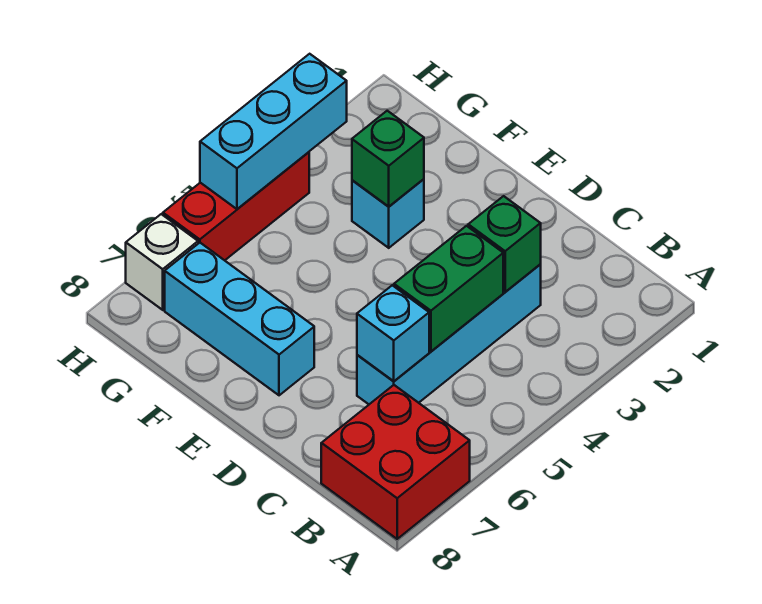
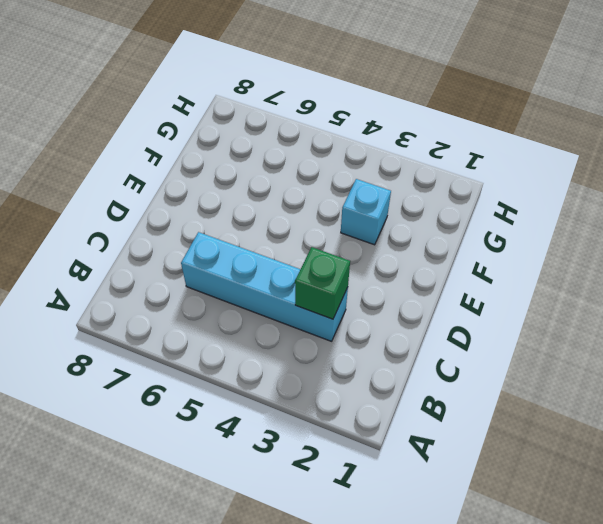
none -> red brick A7:B8 level 1
none -> cyan brick E7:G7 level 1

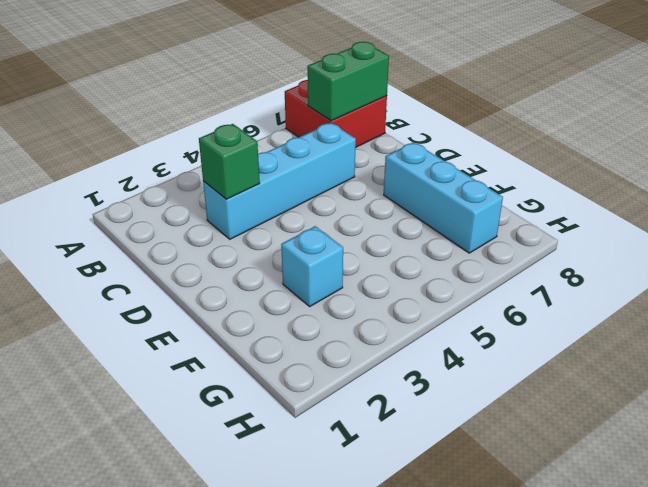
green brick B7:B8 level 2 -> green brick C4:C5 level 2
none -> red brick H4:H6 level 1
none -> white brick H7 level 1

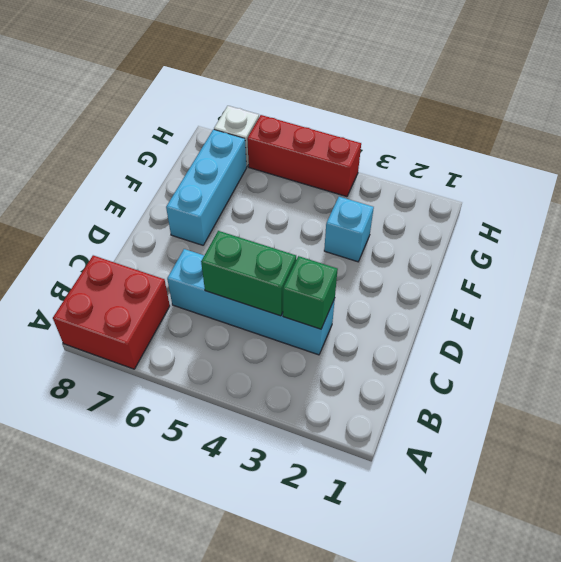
none -> cyan brick C6 level 2
none -> green brick F3 level 2

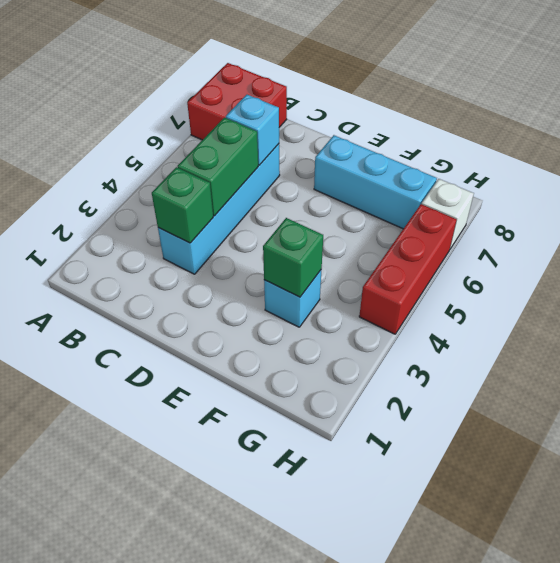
none -> cyan brick H3:H5 level 2

